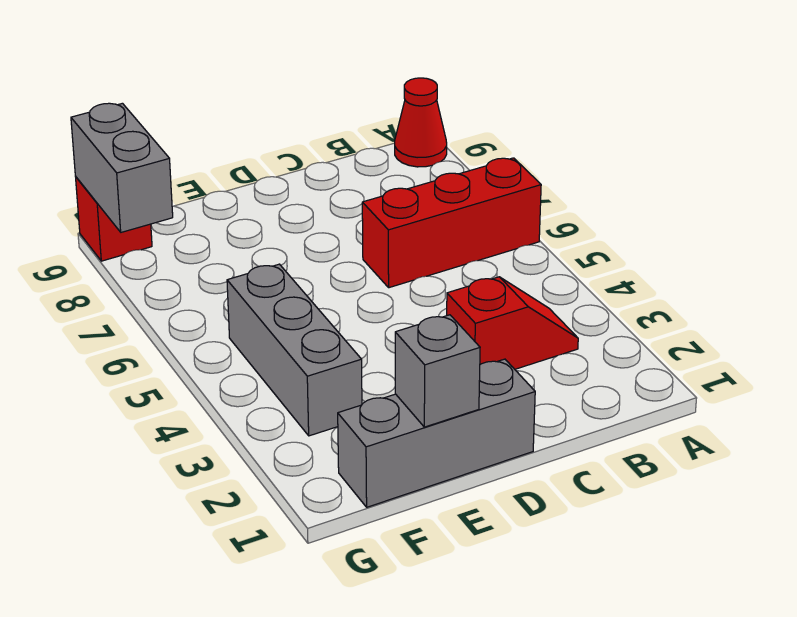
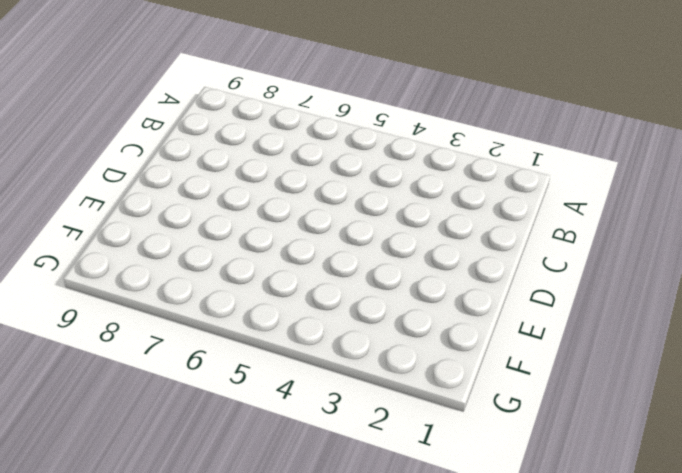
none -> red brick A6:C6 level 1
none -> red cone A9 level 1

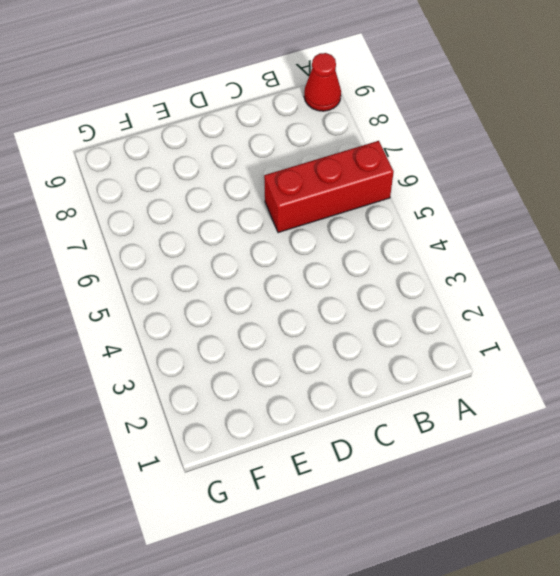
none -> red slope B3:C3 level 1 top C
none -> grey brick D1:F1 level 1

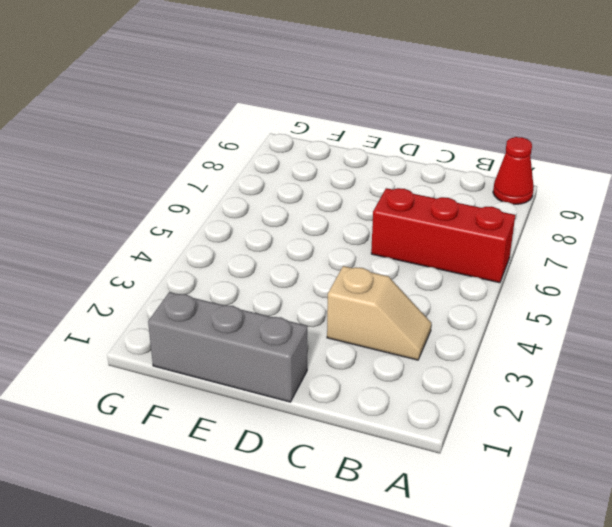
tan slope B3:C3 level 1 top C -> red slope B3:C3 level 1 top C
none -> grey brick F3:F5 level 1
none -> red brick G9 level 1

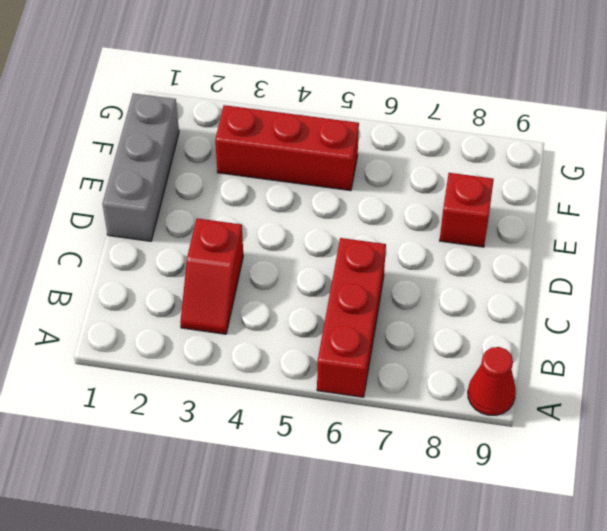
red brick E8 level 1 -> red brick G9 level 1
red brick F3:F5 level 1 -> grey brick F3:F5 level 1
none -> grey brick E1 level 2
none -> grey brick G8:G9 level 2

